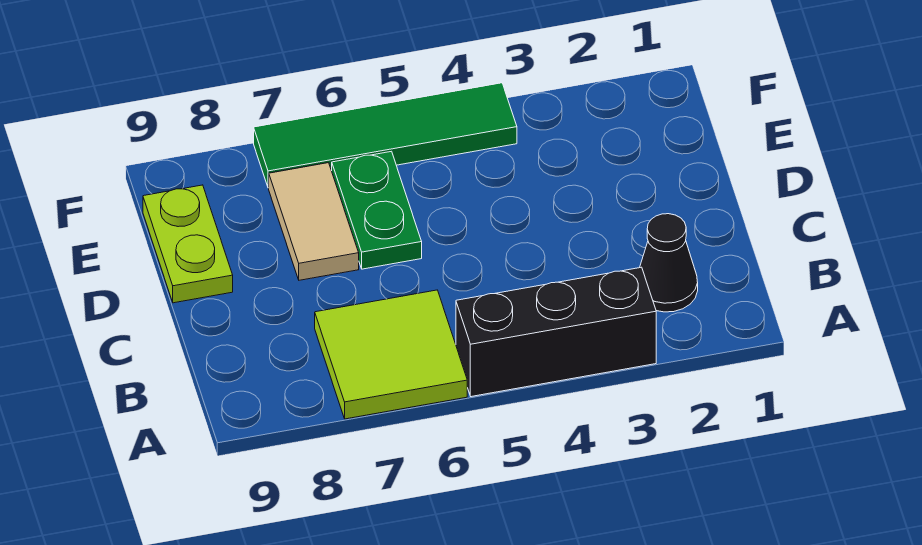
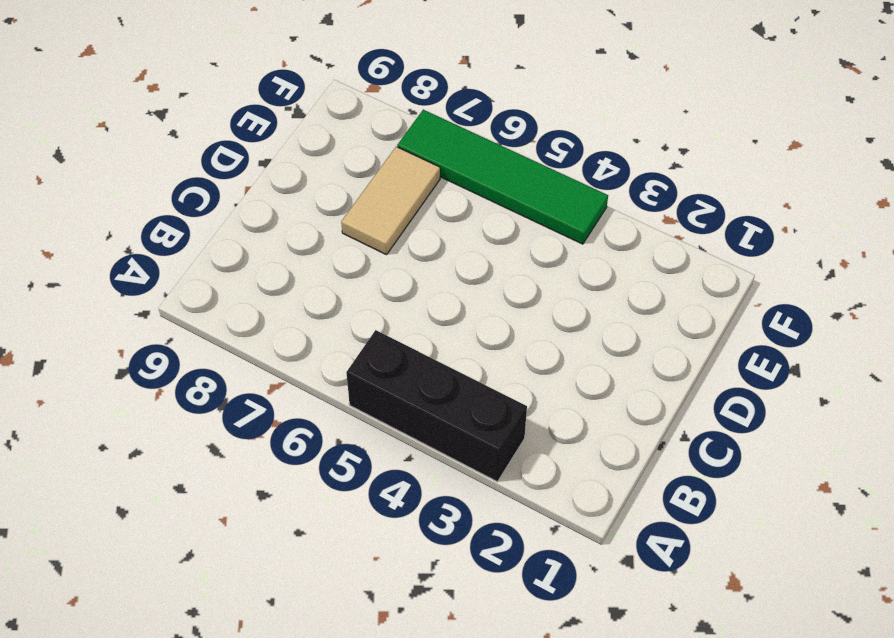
none -> lime tile A6:B7 level 1
none -> black cone B2 level 1

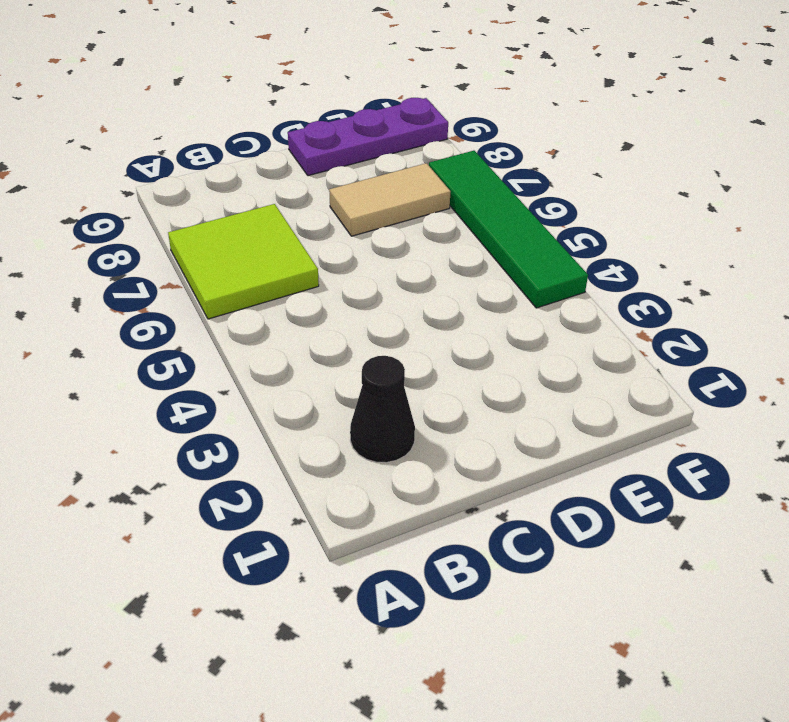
purple plate D9:F9 level 1 -> lime plate D9:E9 level 1
none -> black brick A3:A5 level 1
none -> green plate D6:E6 level 1

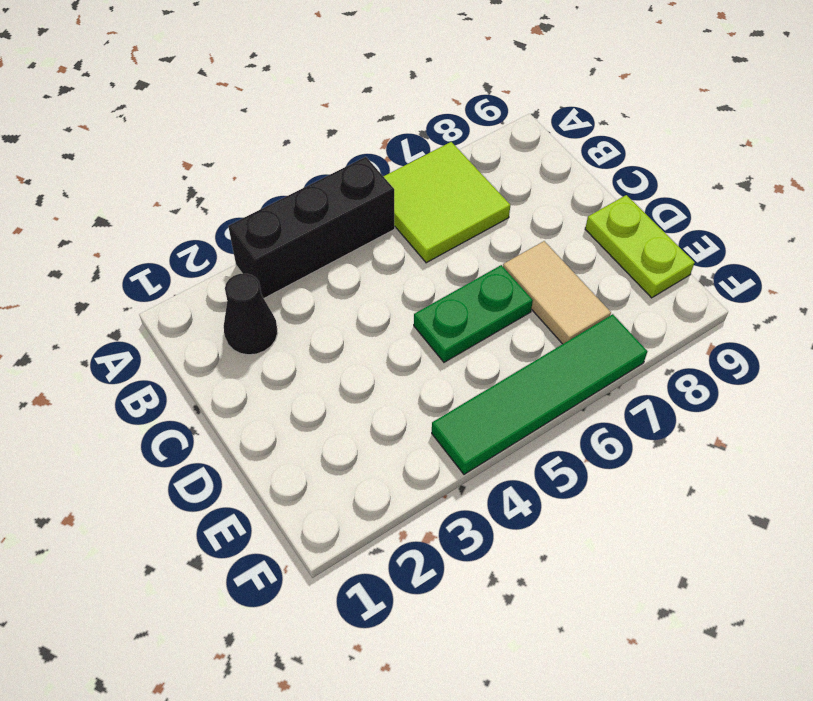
green plate D5:D6 level 1 -> green plate D6:E6 level 1

